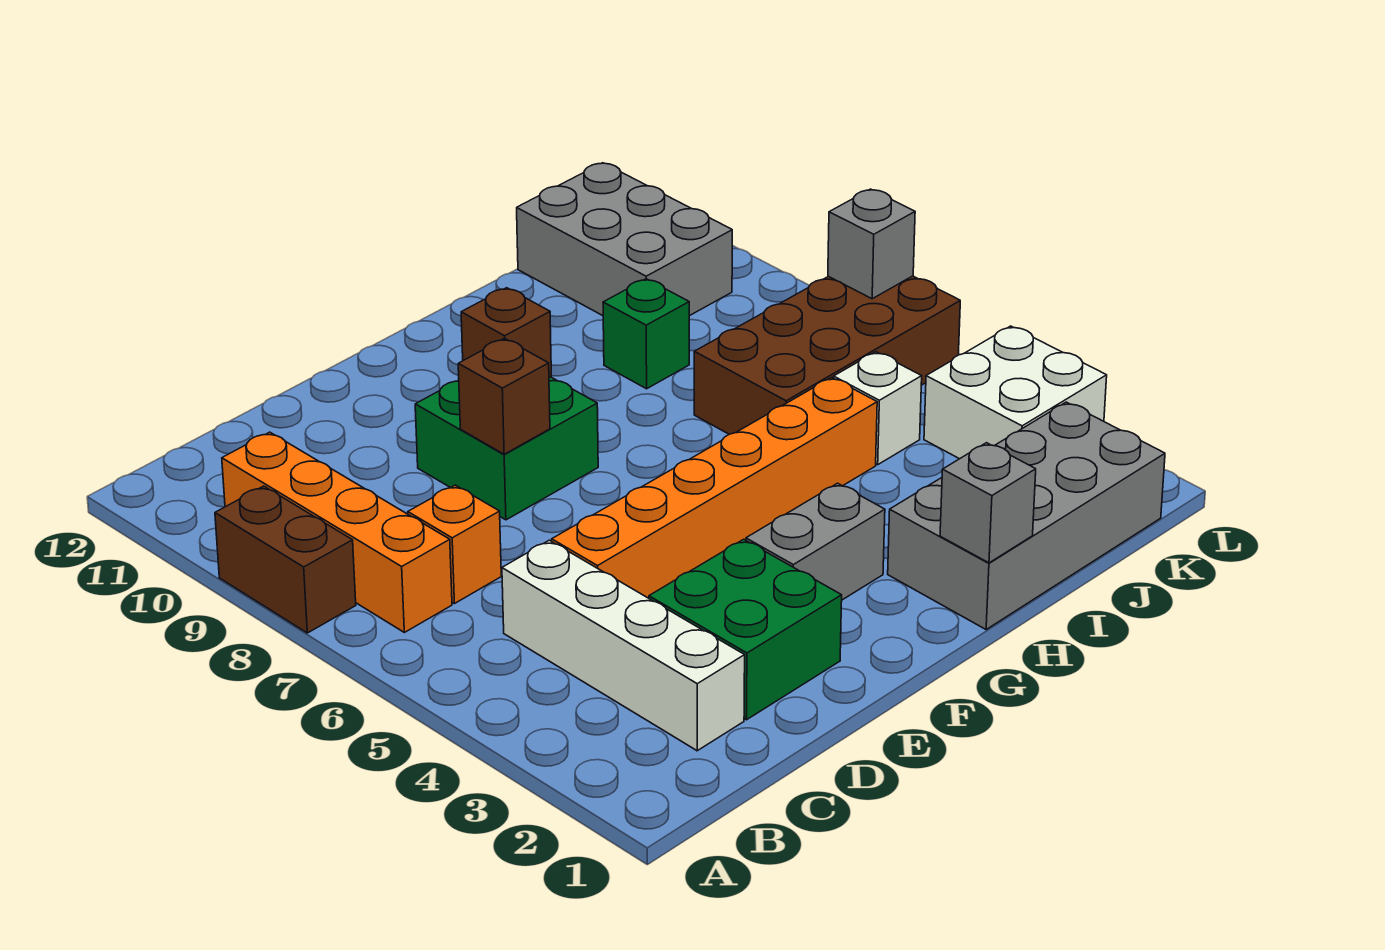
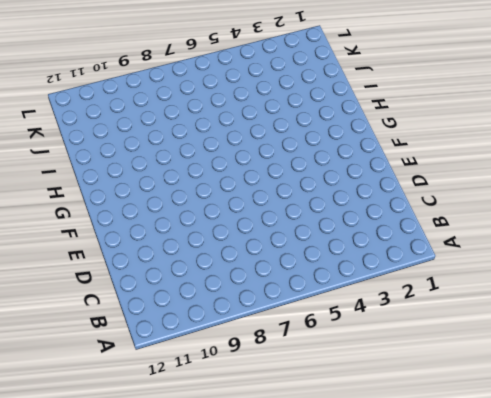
none -> brown brick A8:A9 level 1
none -> orange brick B7:B10 level 1
none -> white brick C2:C5 level 1

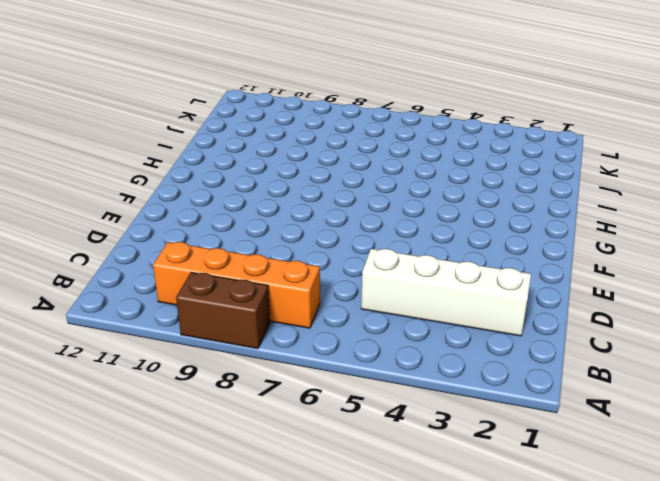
none -> orange brick C7 level 1
none -> green brick D2:E3 level 1
none -> orange brick D5:I5 level 1

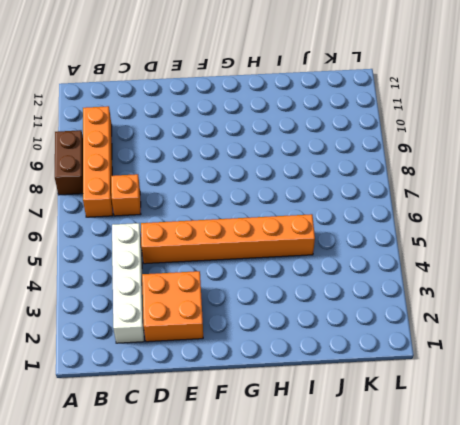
orange brick D2:E3 level 1 -> green brick D2:E3 level 1
none -> green brick E8:F9 level 1
none -> grey brick F3:G3 level 1
none -> grey brick H1:K2 level 1

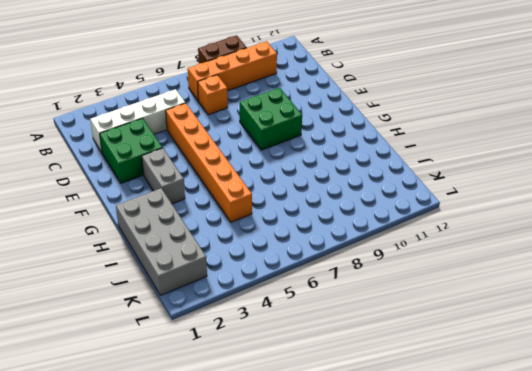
none -> brown brick I6:L7 level 1
none -> green brick I9 level 1
none -> white brick J5 level 1

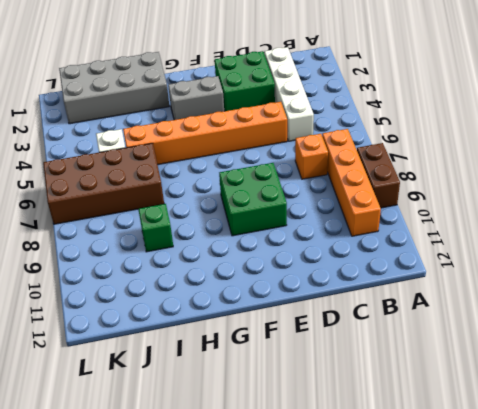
none -> grey brick J10:K12 level 1
none -> white brick K3:L4 level 1
none -> brown brick E8 level 2

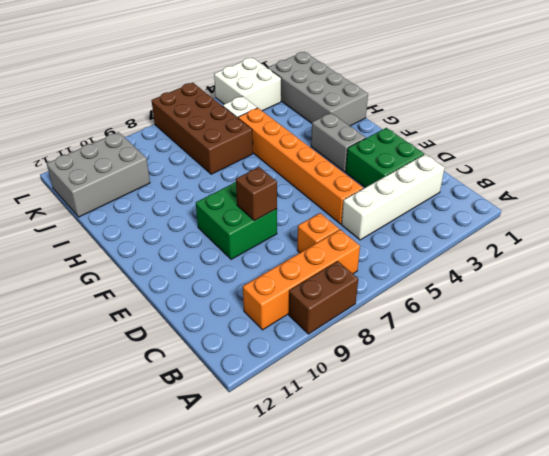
none -> green brick I9 level 1
none -> brown brick F9 level 2
none -> grey brick H1 level 2

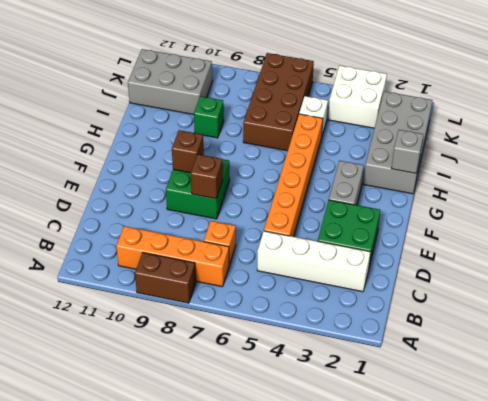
none -> grey brick L7 level 2

